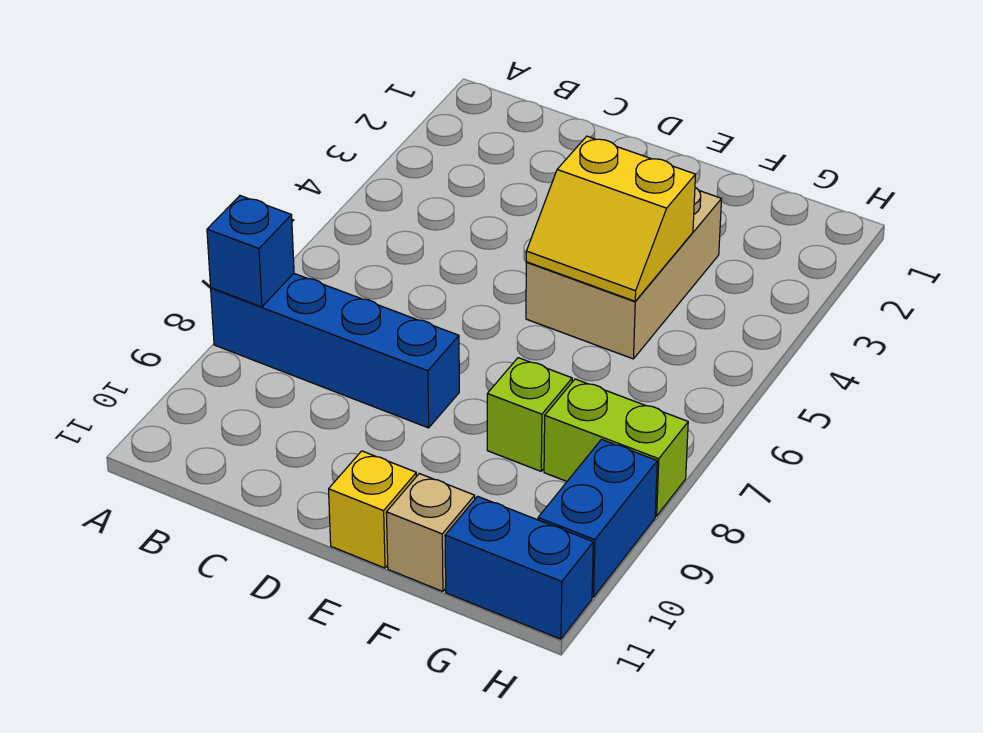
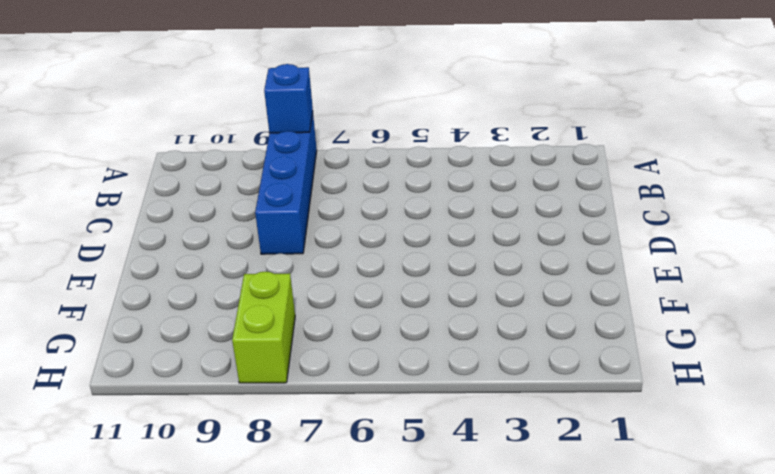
none -> tan brick E3:F5 level 1
none -> yellow brick E11 level 1

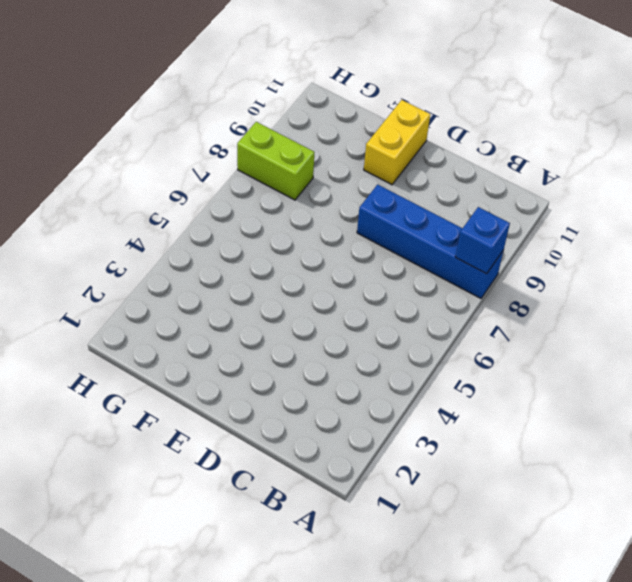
yellow brick E10:E11 level 1 -> yellow brick E11 level 1
none -> tan brick E3:F5 level 1
none -> lime brick F8 level 1

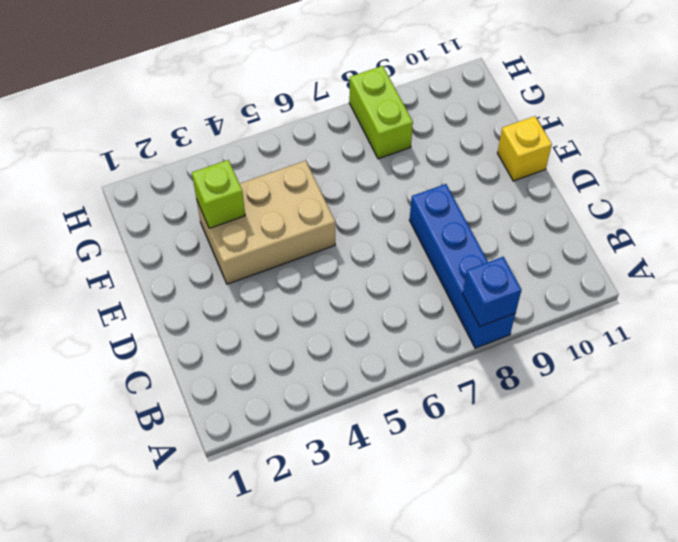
lime brick F3 level 2 -> lime brick F8 level 1
none -> tan brick F11 level 1
none -> blue brick G11:H11 level 1

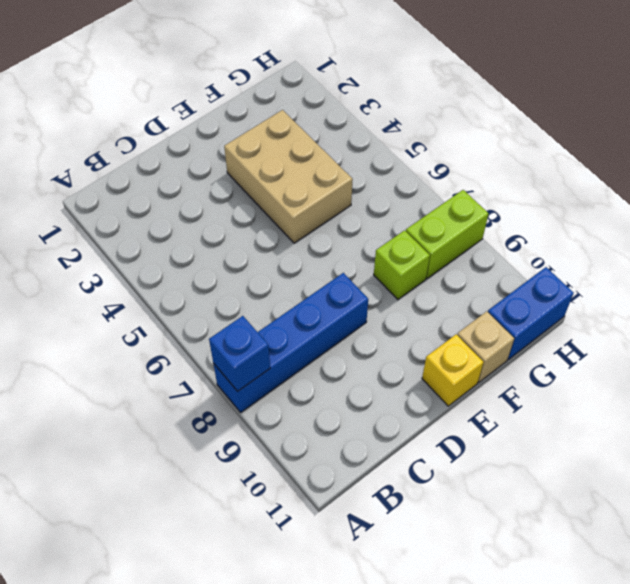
none -> blue brick H9:H10 level 1
none -> yellow slope E4:F5 level 2 top 4

